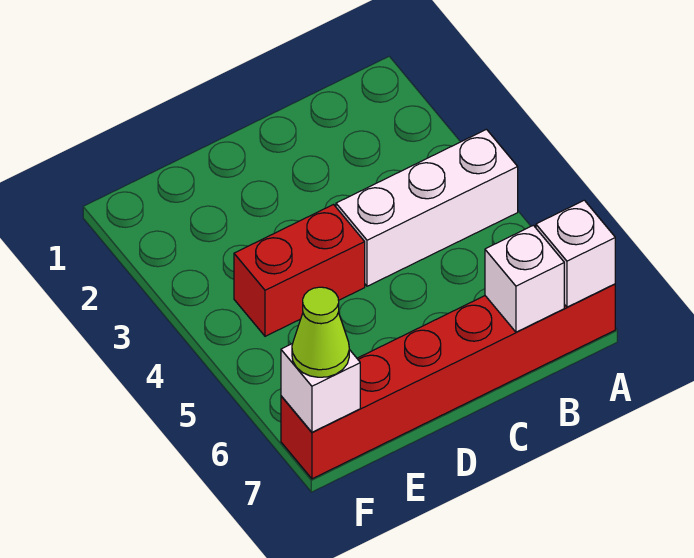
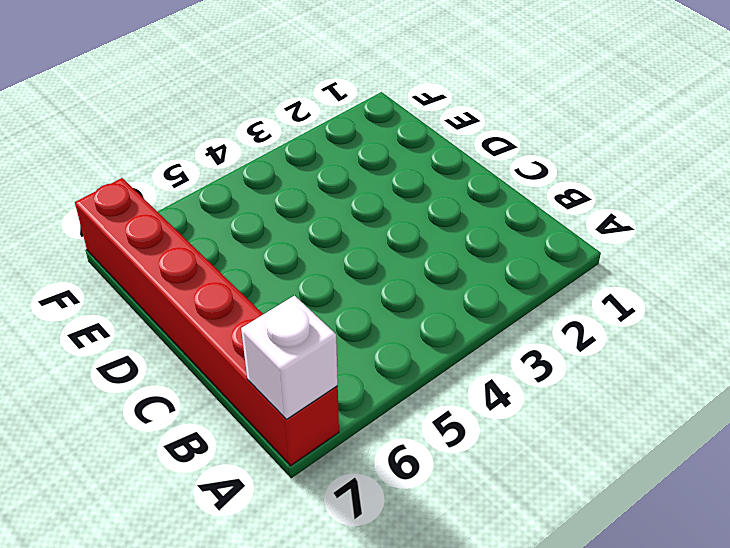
none -> white brick A4:C4 level 1
none -> red brick D4:E4 level 1

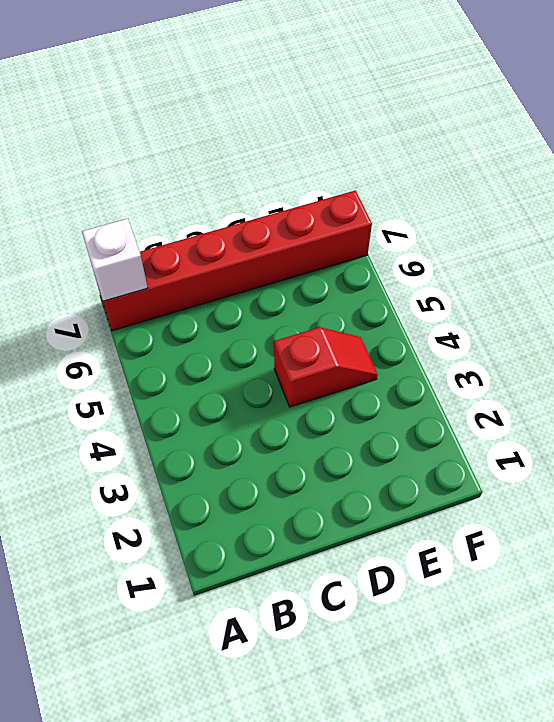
red slope D4:E4 level 1 top D -> red brick D4:E4 level 1
none -> white brick A4:C4 level 1
none -> white brick B7 level 2

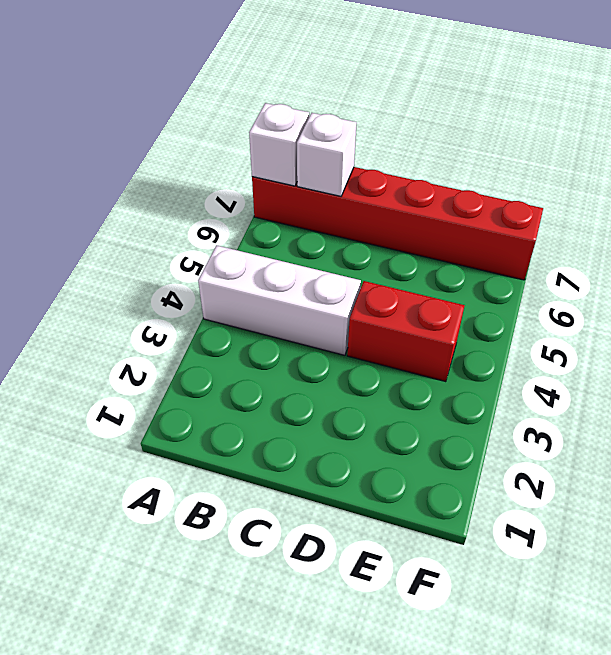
none -> white brick F7 level 2
none -> lime cone F7 level 3

